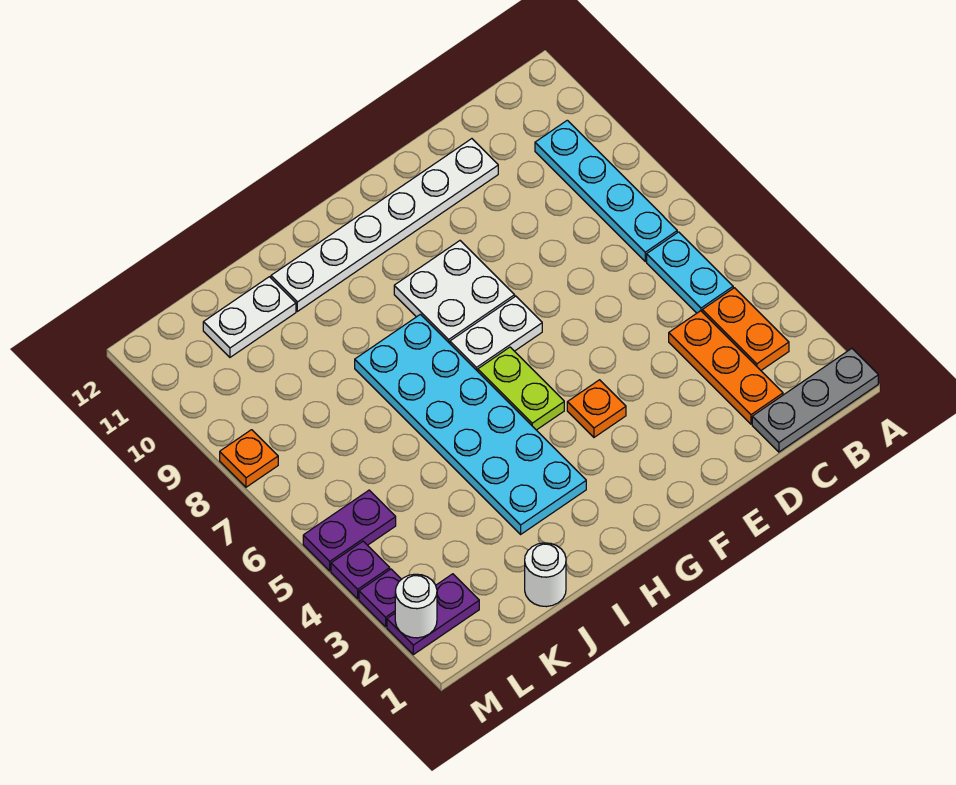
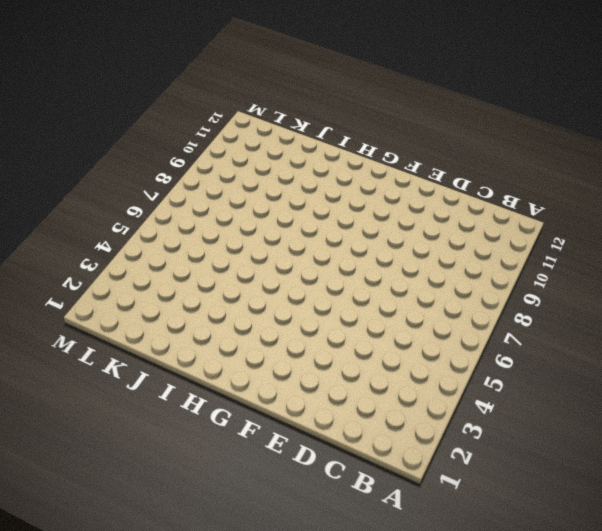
none -> grey plate A1:C1 level 1
none -> orange plate B3:B4 level 1
none -> cyan plate B5:B6 level 1

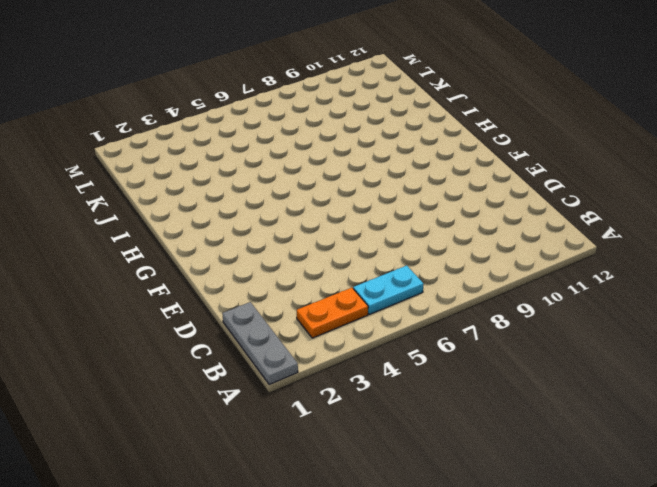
none -> cyan plate B7:B10 level 1
none -> orange plate C2:C4 level 1
none -> white plate D11:I11 level 1

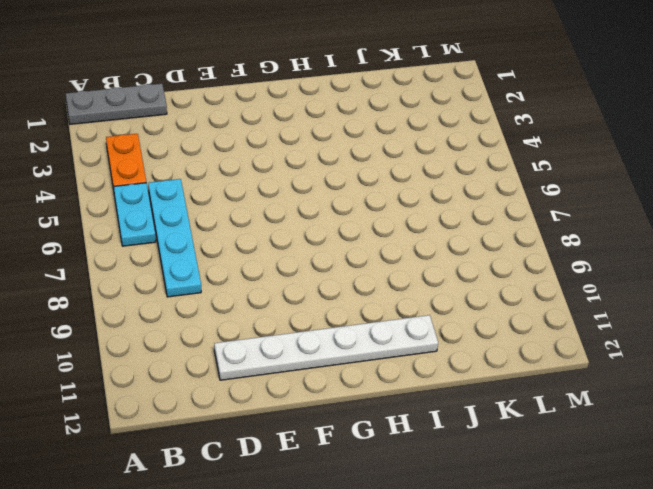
cyan plate C5:C8 level 1 -> cyan plate B7:B10 level 1
none -> orange plate C2:C4 level 1
none -> orange plate F4 level 1
none -> white plate F7:G7 level 1

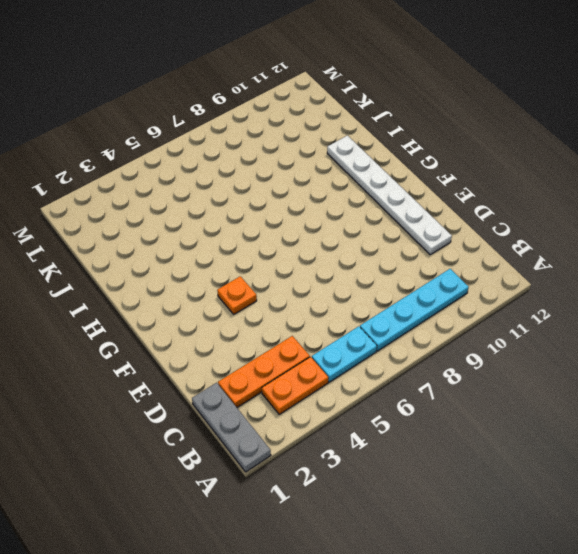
none -> white plate F7:G7 level 1
none -> white plate F8:G9 level 1
none -> lime plate G5:G6 level 1

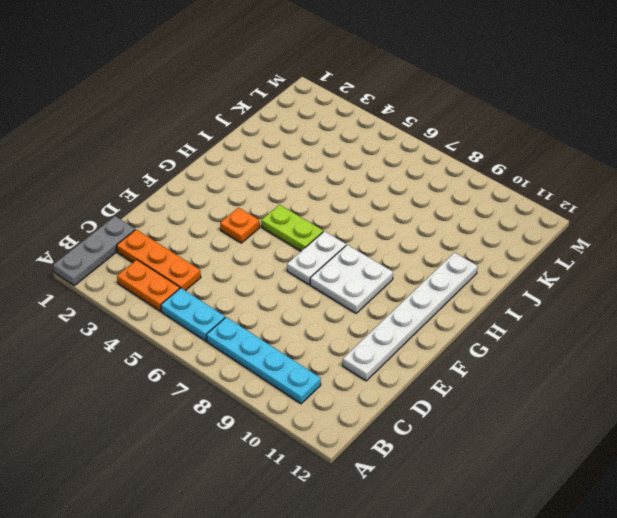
none -> cyan plate H3:I8 level 1
none -> white round brick J1 level 1
none -> white plate J11:K11 level 1

